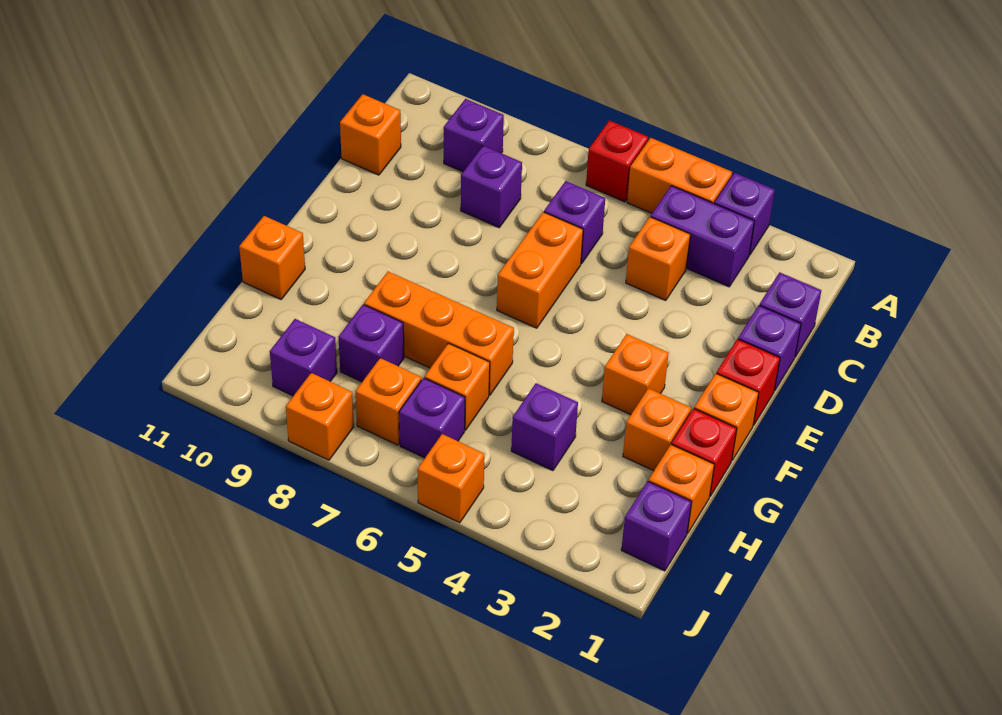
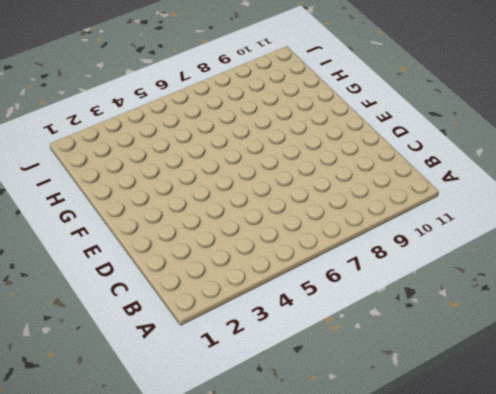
none -> purple brick A3 level 1
none -> orange brick A4:A5 level 1
none -> red brick A6 level 1

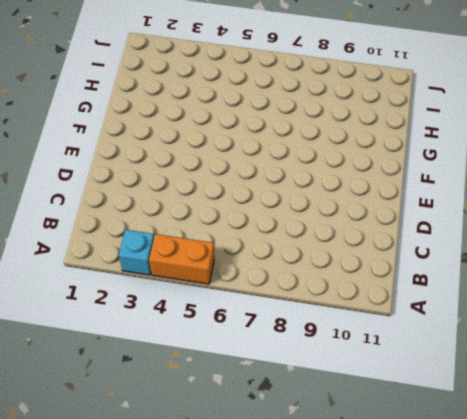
cyan brick A3 level 1 -> purple brick A3 level 1
none -> red brick A6 level 1
none -> purple brick B3:B4 level 1
none -> purple brick B9 level 1

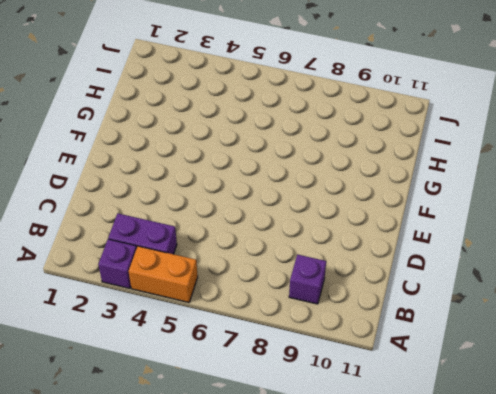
none -> red brick A6 level 1
none -> purple brick C1 level 1
none -> orange brick C4 level 1

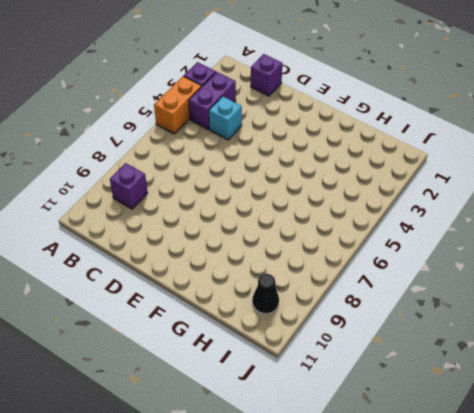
cyan brick C4 level 1 -> orange brick C4 level 1
black cone I10 level 1 -> none
none -> red brick A6 level 1
none -> purple brick C6 level 1
none -> purple brick C8 level 1

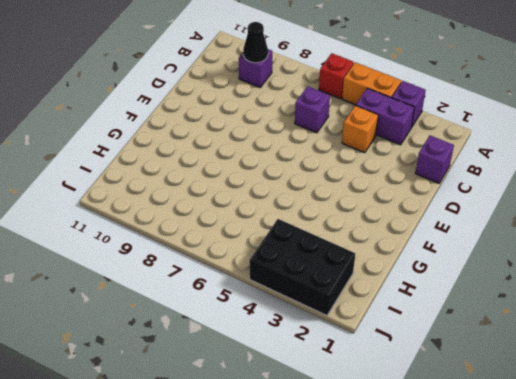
black cone B9 level 2 -> none
black brick I2:J4 level 1 -> none
none -> purple brick C8 level 1
none -> orange brick C11 level 1
none -> purple brick D1 level 1

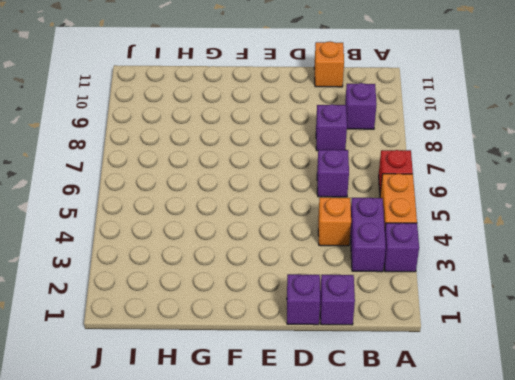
none -> orange brick D6:E6 level 1
none -> red brick E1 level 1
none -> orange brick F1 level 1

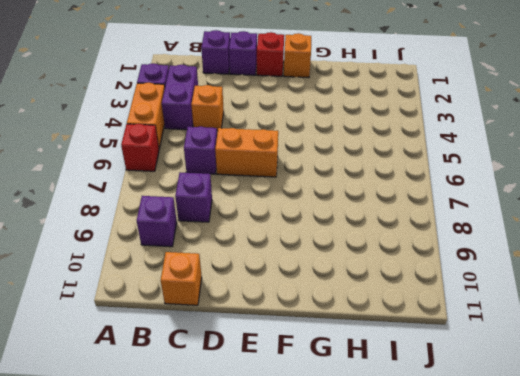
none -> orange brick F3 level 1
none -> red brick G1 level 1
none -> orange brick G2 level 1

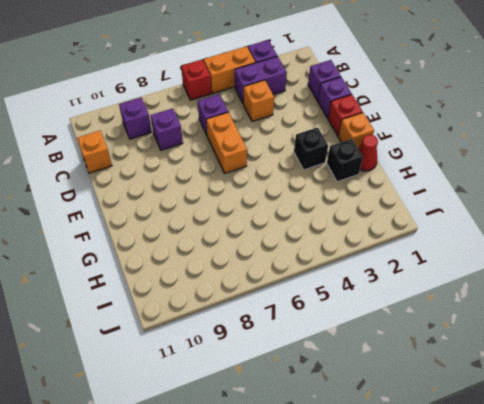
black brick F3 level 1 -> orange brick F3 level 1
red cone G1 level 1 -> red brick G1 level 1
black brick G2 level 1 -> orange brick G2 level 1
none -> orange brick G6:G8 level 1
none -> orange brick G11 level 1
none -> orange brick H1 level 1

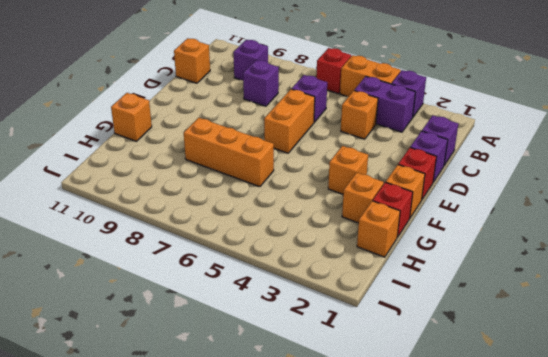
none -> purple brick H4 level 1
none -> orange brick H6 level 1
none -> purple brick H8 level 1

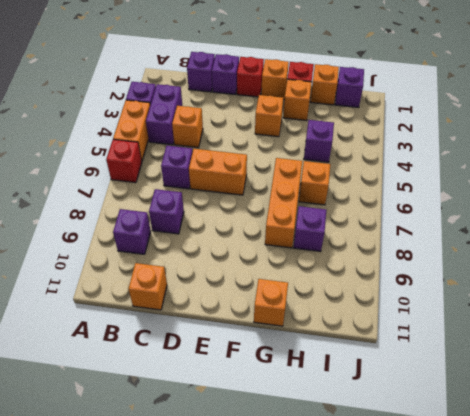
none -> purple brick I6 level 1
none -> orange brick I7 level 1
none -> purple brick I9 level 1

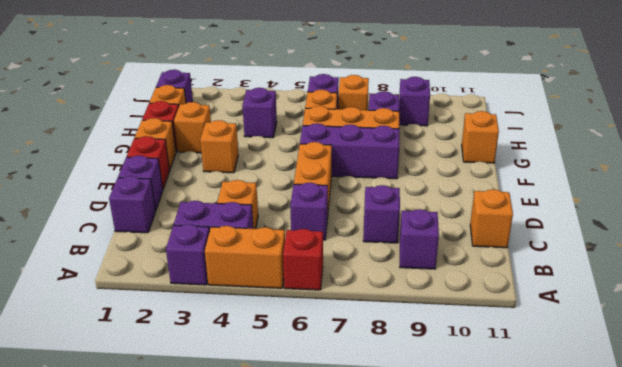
purple brick F6:F8 level 1 -> none
none -> orange brick J5 level 1
none -> orange brick J8 level 1

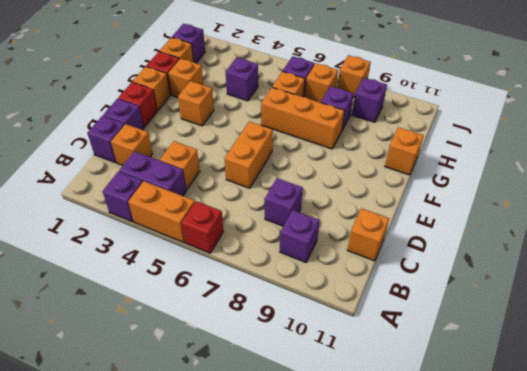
orange brick C2 level 1 -> orange brick J5 level 1
none -> purple brick C6 level 1

